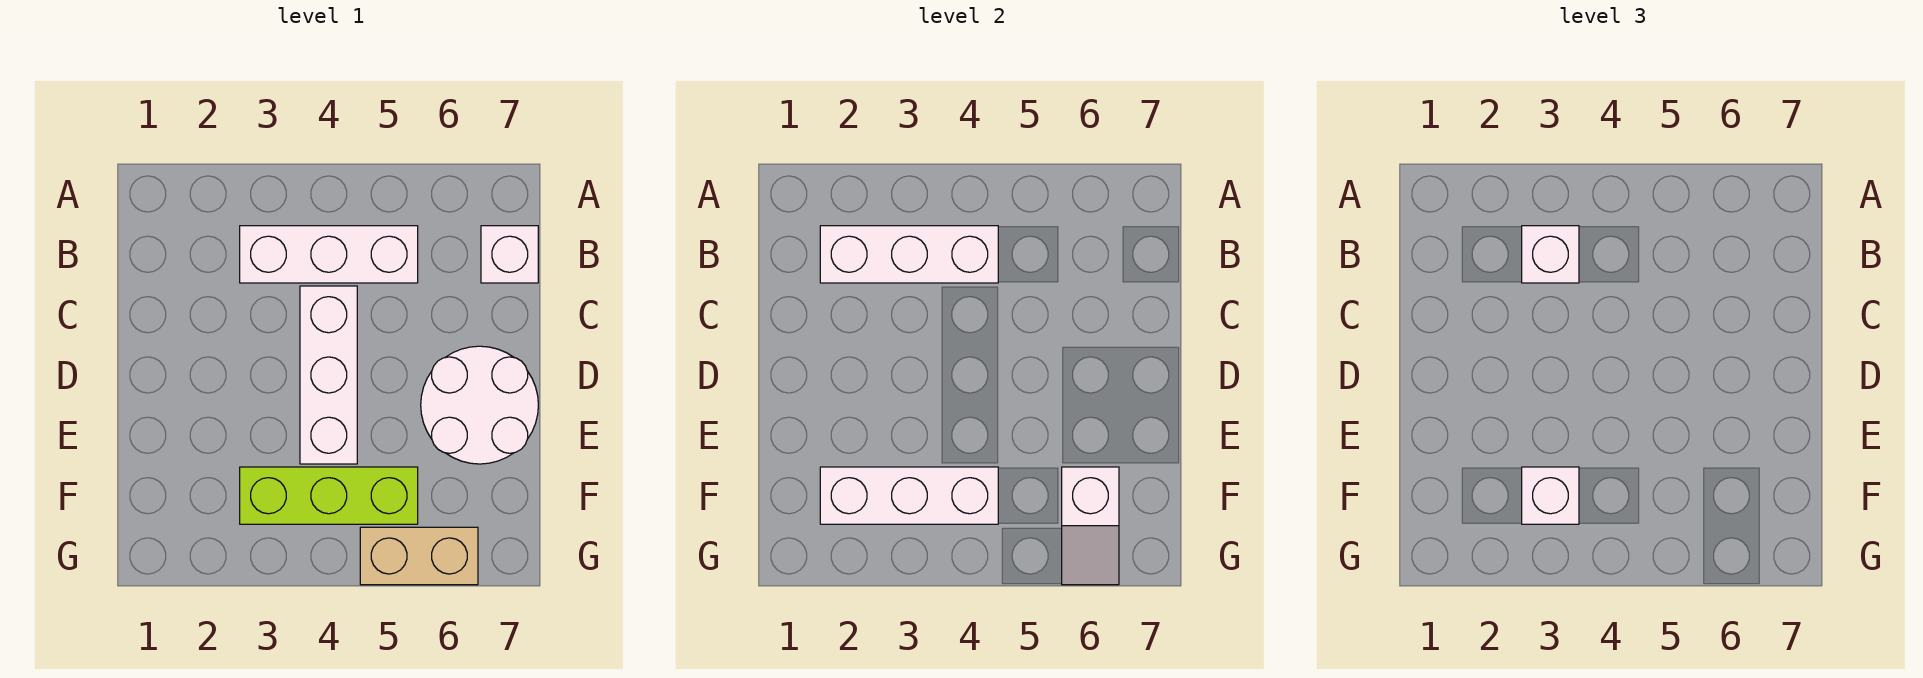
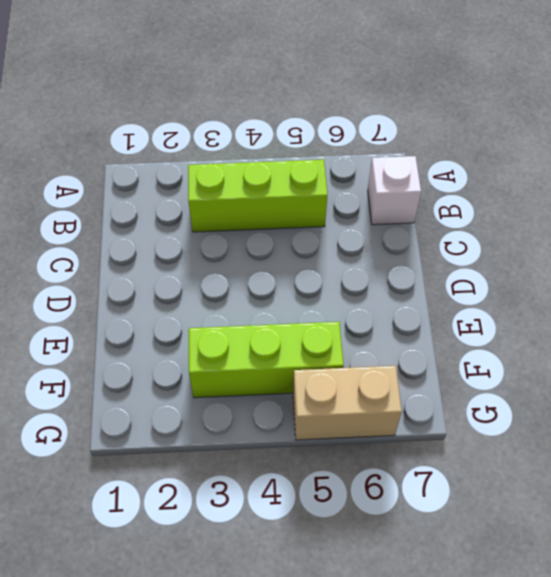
lime brick B3:B5 level 1 -> white brick B3:B5 level 1
none -> white brick C4:E4 level 1
none -> white round brick D6:E7 level 1

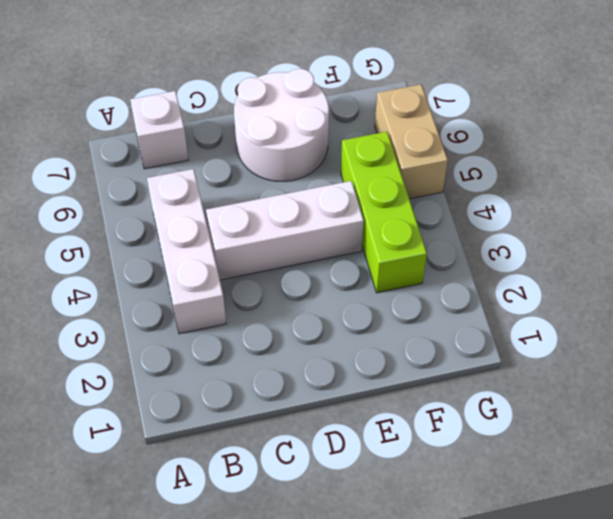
none -> white brick B2:B4 level 2
none -> white brick F2:F4 level 2

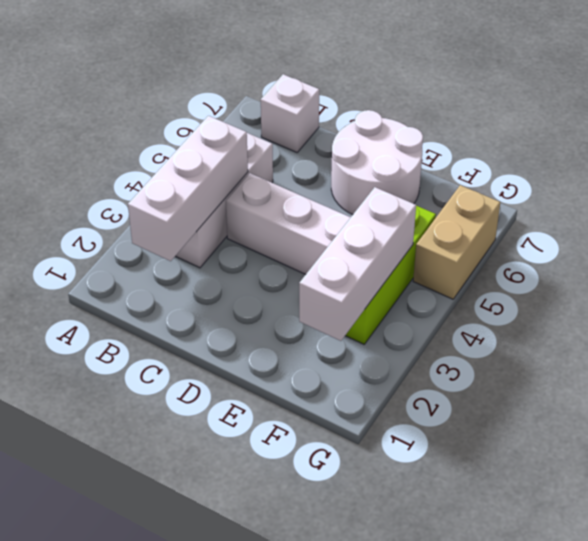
none -> white slope F6:G6 level 2 top F
none -> white brick B3 level 3

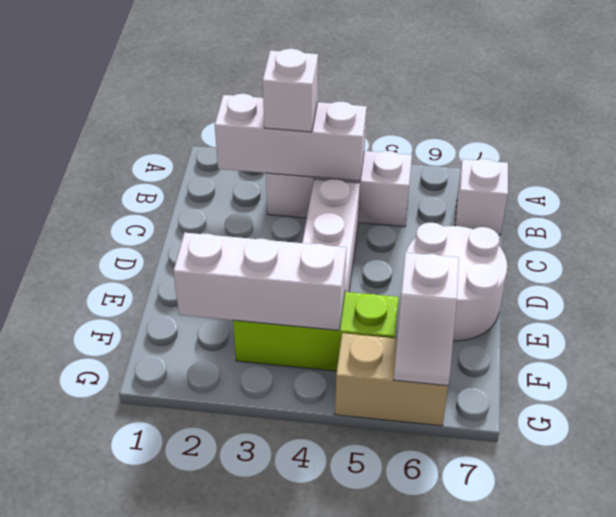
none -> white brick F3 level 3

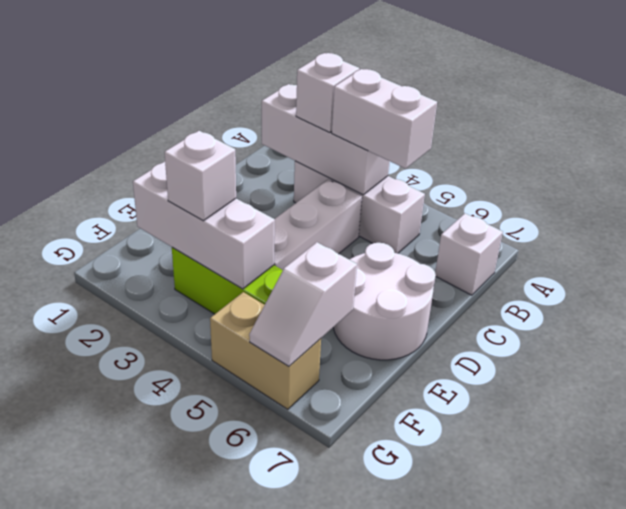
white brick B4:B5 level 3 -> none

